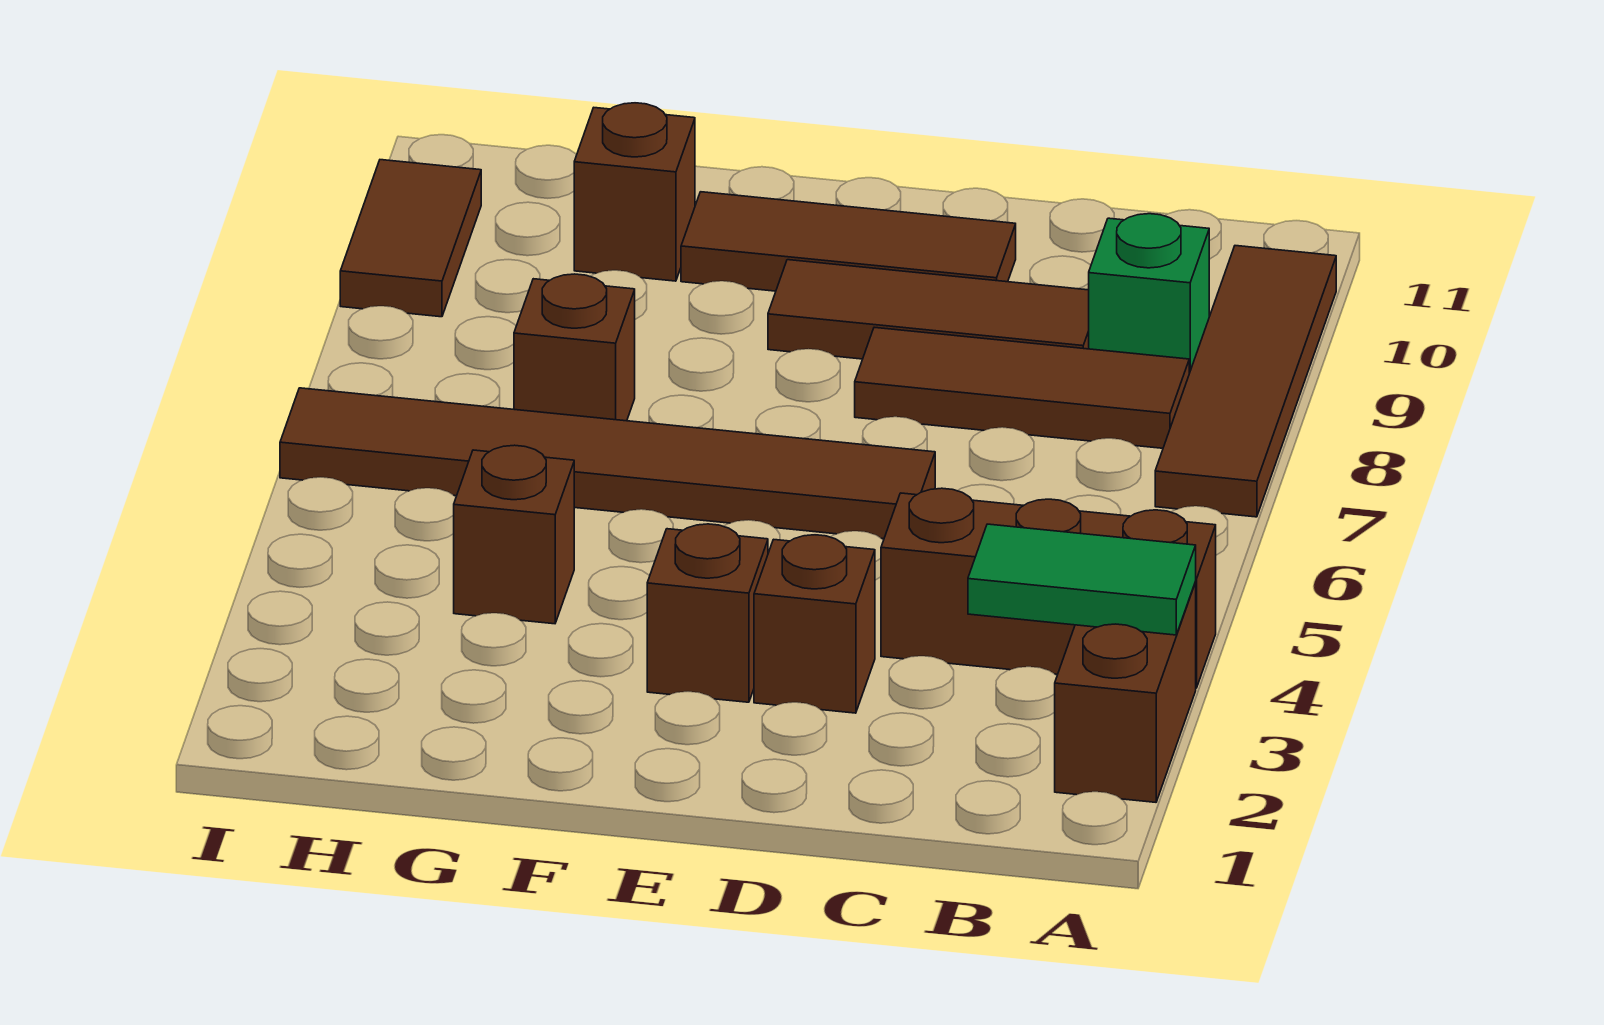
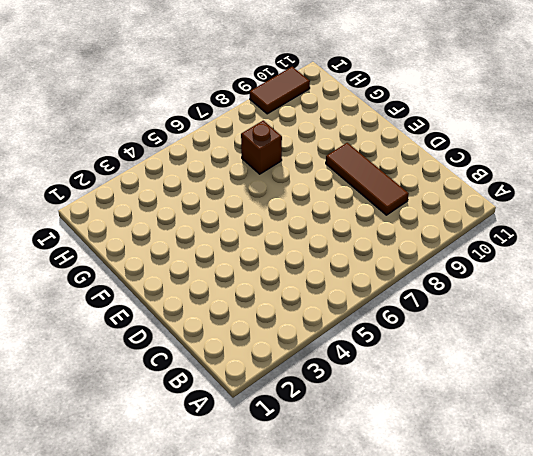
none -> brown brick A2:A3 level 1
none -> brown brick A4:C4 level 1
none -> brown tile A7:A10 level 1

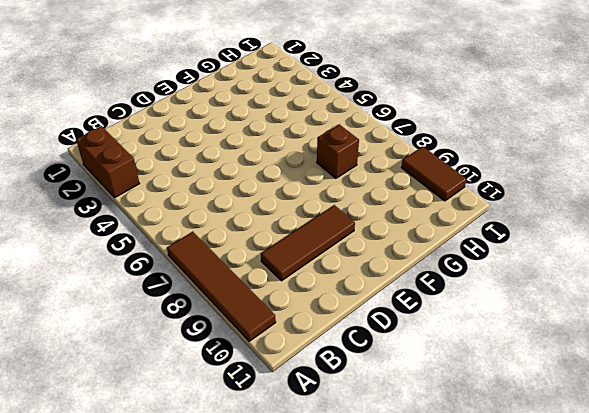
none -> brown brick A4:C4 level 1
none -> brown tile B8:D8 level 1
none -> green brick B9 level 1

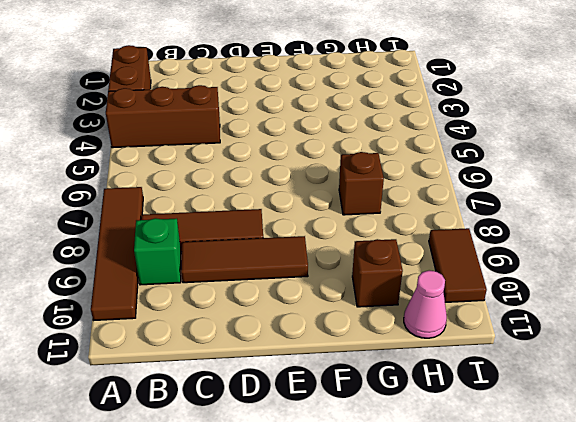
pink cone H11 level 1 -> none
none -> brown brick D3 level 1
none -> brown tile D6:I6 level 1
none -> brown tile D10:F10 level 1

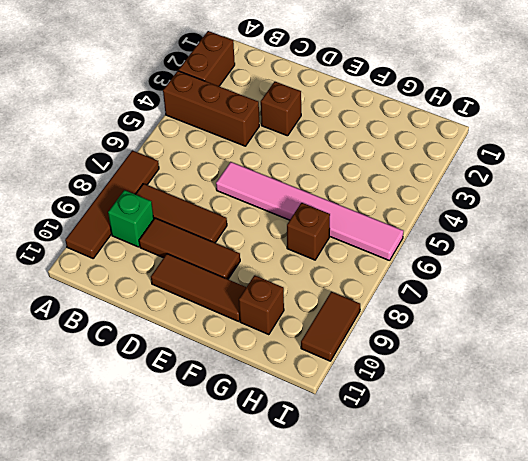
pink tile D6:I6 level 1 -> brown tile D6:I6 level 1
none -> brown brick E3 level 1
none -> brown brick G4 level 1
none -> green tile A3:B3 level 2

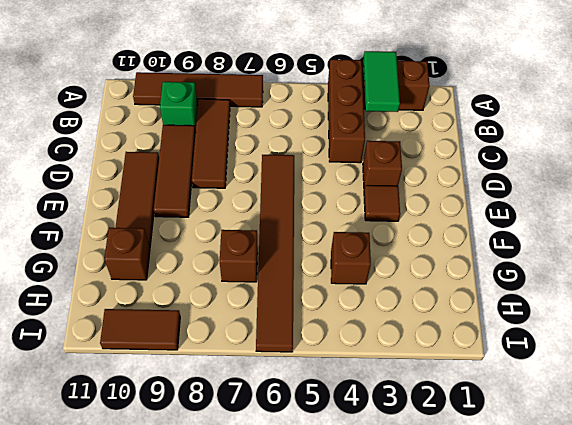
brown tile E3 level 1 -> brown brick E3 level 1

